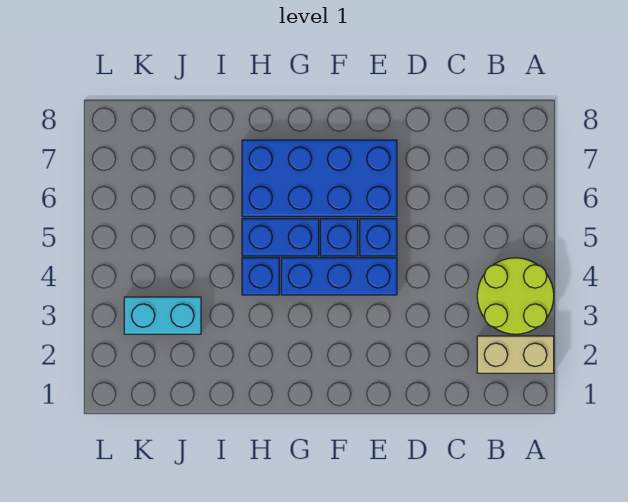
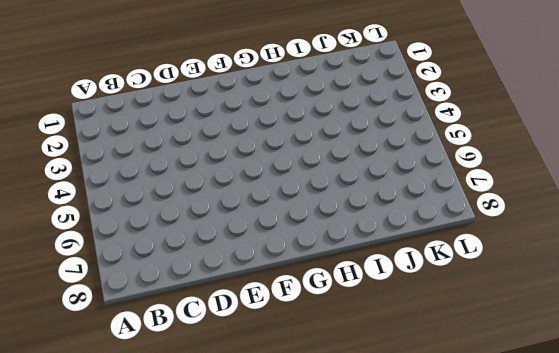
none -> tan brick A2:B2 level 1
none -> lime round brick A3:B4 level 1

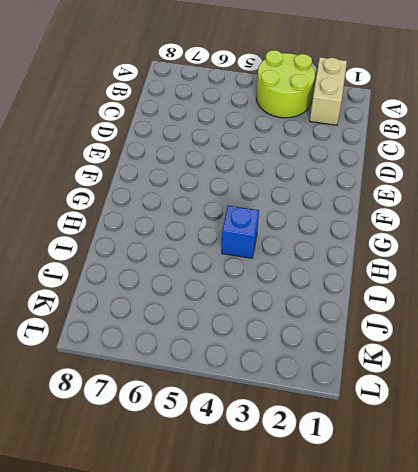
none -> blue brick E4:G4 level 1
none -> blue brick E5 level 1

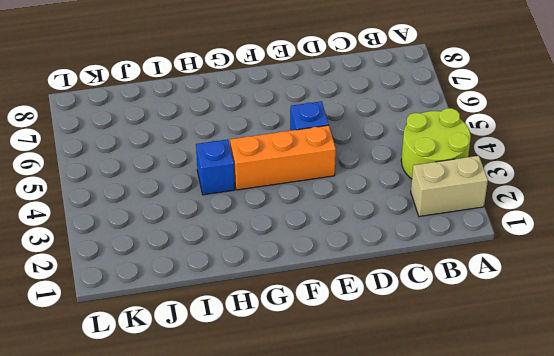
orange brick E4:G4 level 1 -> blue brick E4:G4 level 1
none -> blue brick E6:H7 level 1
none -> blue brick F5 level 1

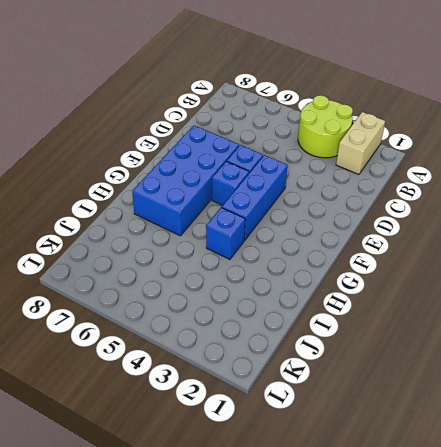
none -> blue brick G5:H5 level 1
none -> cyan brick J3:K3 level 1

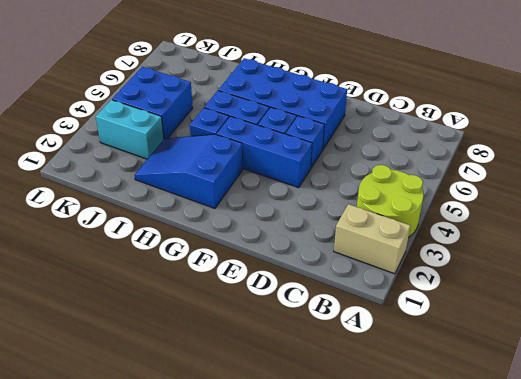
blue slope G2:I3 level 1 top G -> none
blue brick J4:K5 level 1 -> none

